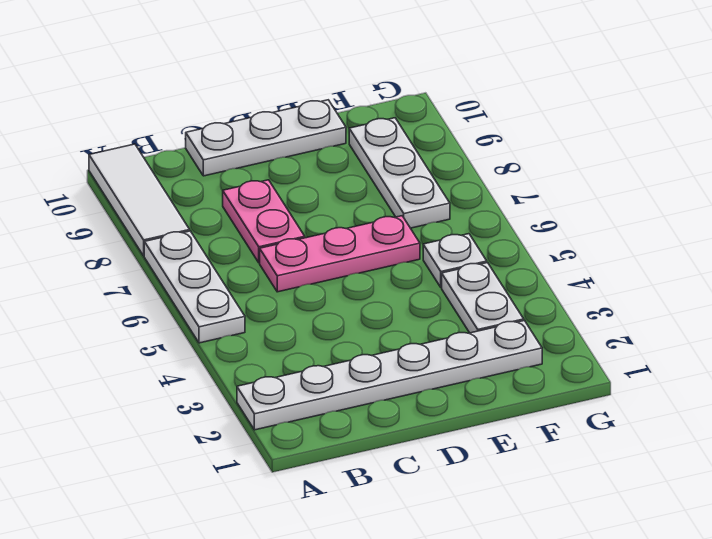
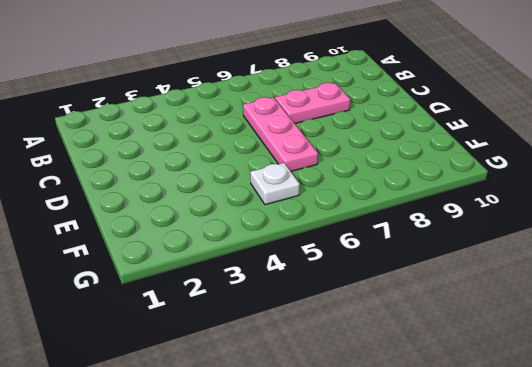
none -> white plate A2:F2 level 1
none -> white plate A5:A7 level 1

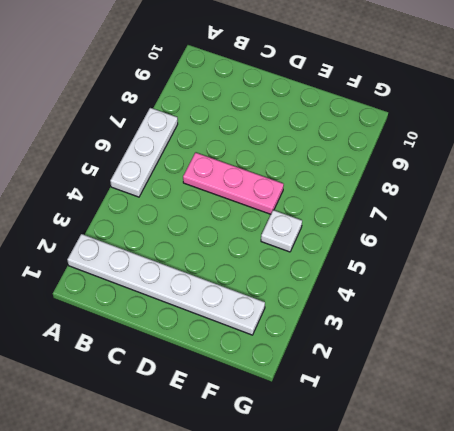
none -> white tile A8:A10 level 1
none -> pink plate C7:C8 level 1

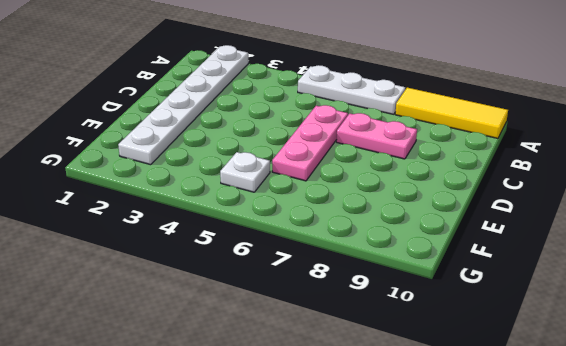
yellow tile A8:A10 level 1 -> white tile A8:A10 level 1
none -> white plate C10:E10 level 1
none -> white plate F3:F4 level 1

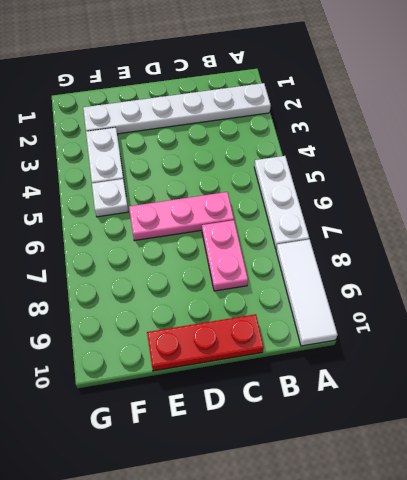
red plate C10:E10 level 1 -> white plate C10:E10 level 1
none -> white plate F7:F9 level 1

